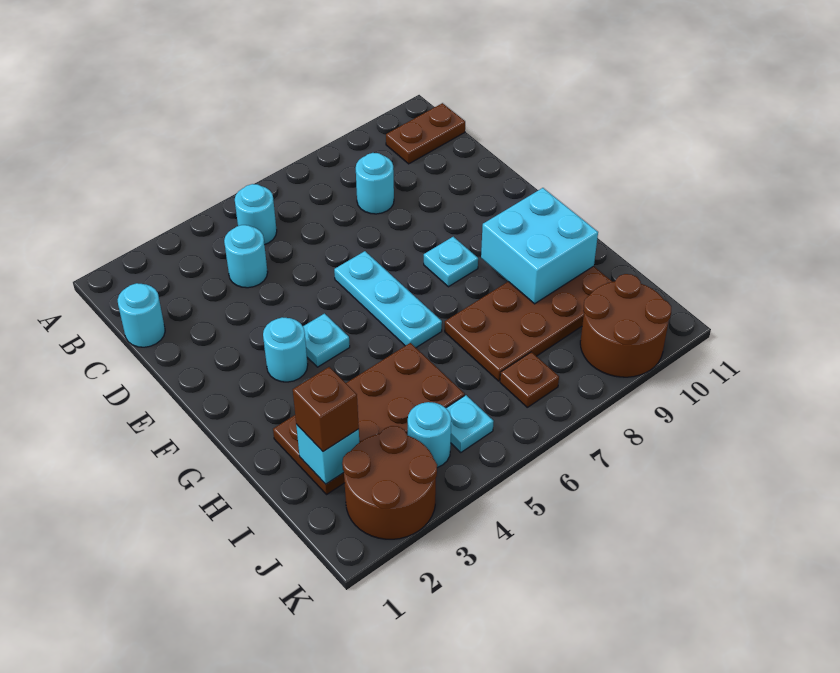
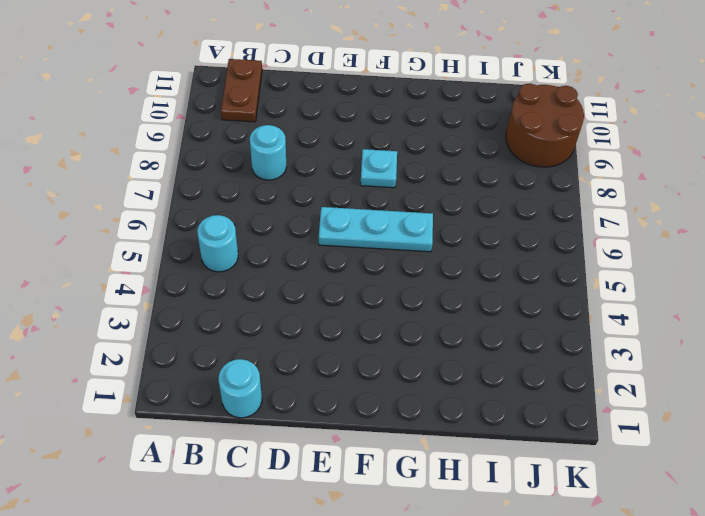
none -> cyan round brick C4 level 1
none -> cyan round brick F3 level 1
none -> cyan plate F4 level 1

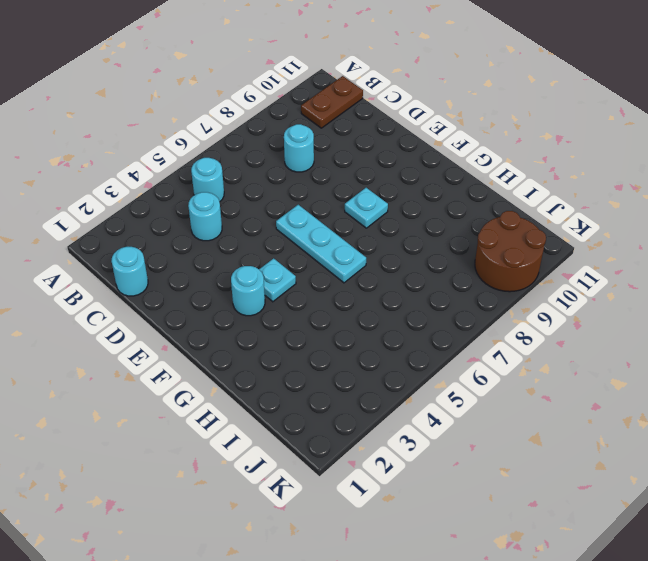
none -> brown plate H2:I5 level 1
none -> brown plate H7:I10 level 1
none -> brown round brick J2:K3 level 1

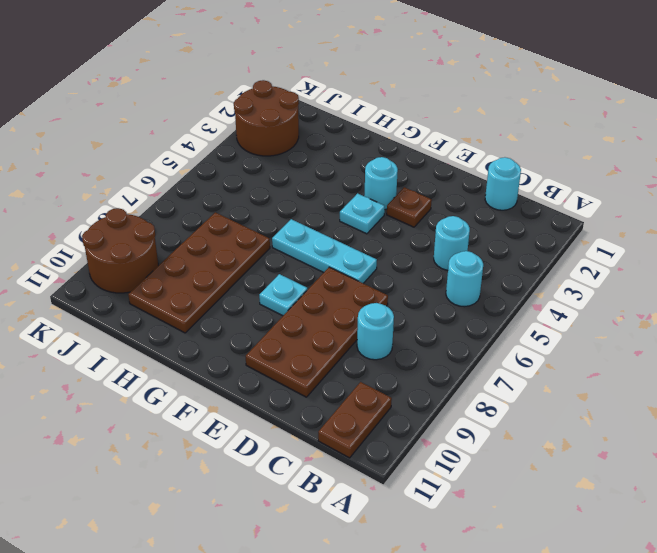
brown plate D7:E10 level 1 -> brown plate H2:I5 level 1
brown plate E3 level 1 -> brown plate J7 level 1
none -> cyan round brick J4 level 1
none -> cyan plate J5 level 1
none -> cyan brick G9:H10 level 2

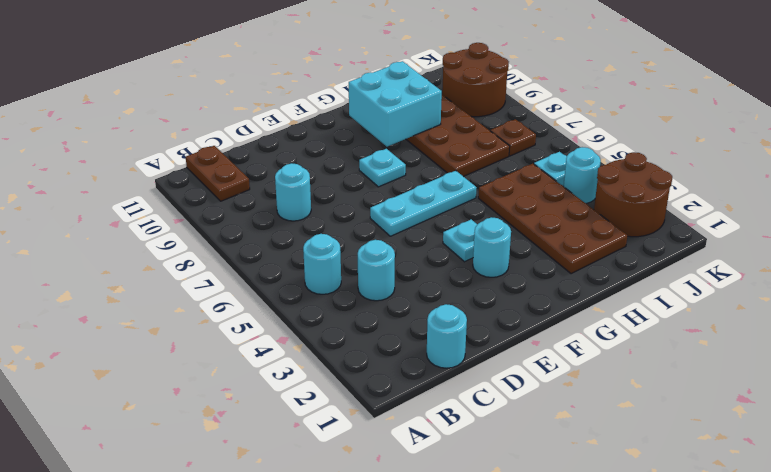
none -> cyan brick I2 level 2
none -> brown brick I2 level 3

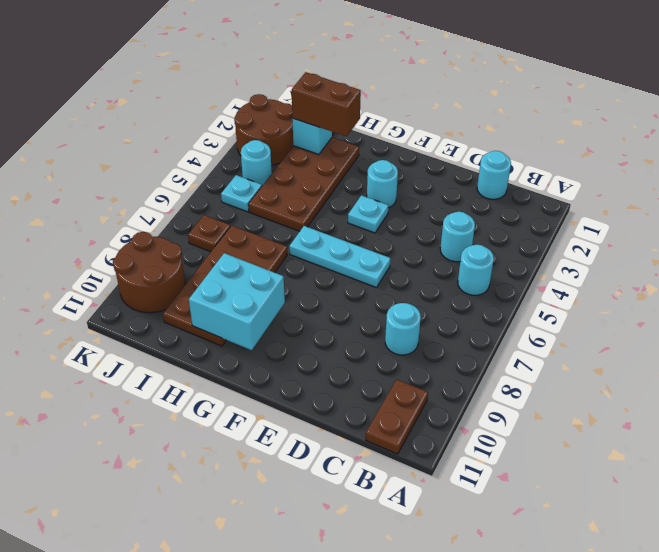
brown brick H2:I2 level 3 -> brown brick I2 level 3
none -> cyan plate F8 level 1

